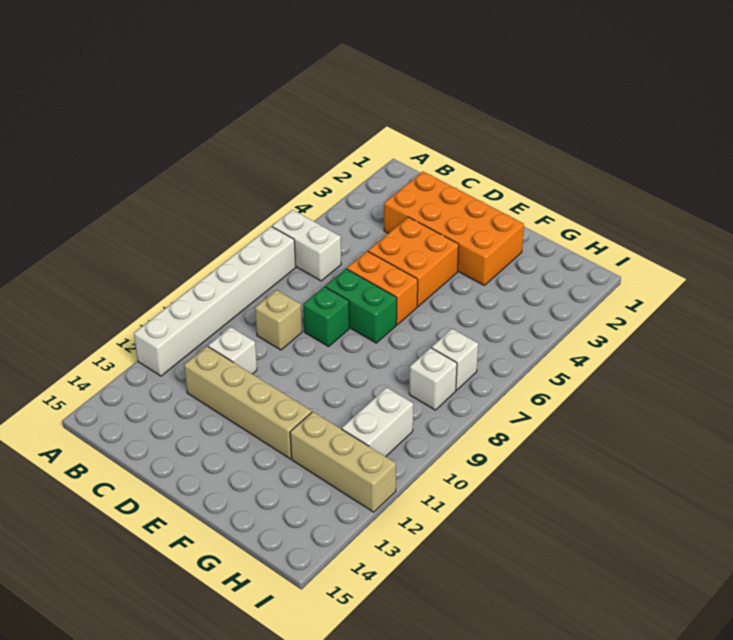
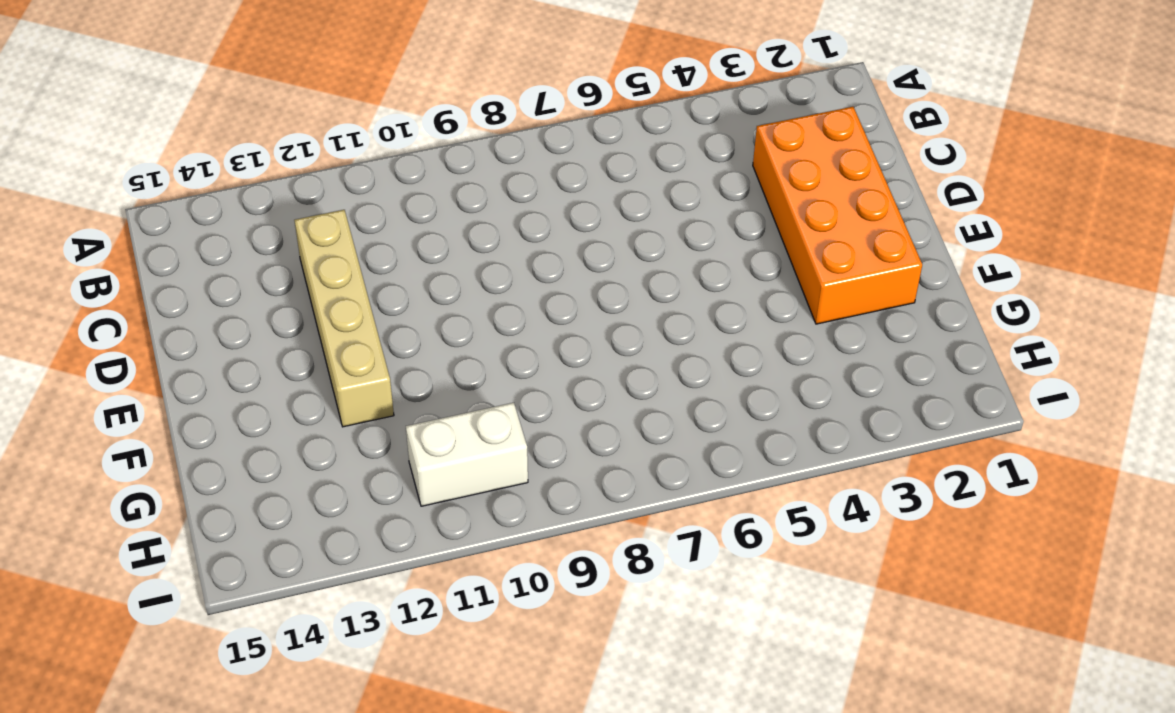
none -> white brick A6:B6 level 1
none -> white brick A7:A12 level 1
none -> tan brick C9 level 1

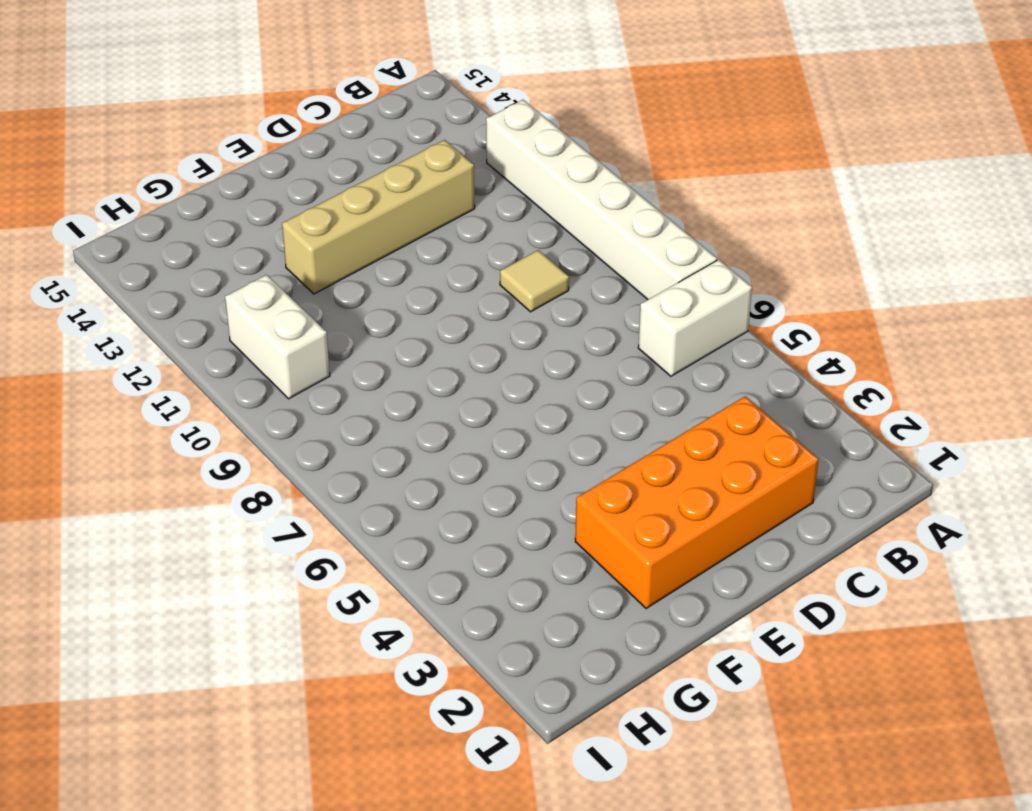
tan tile C9 level 1 -> tan brick C9 level 1
none -> white brick C11 level 1
none -> orange brick D4:E5 level 1
none -> orange brick D6:E6 level 1

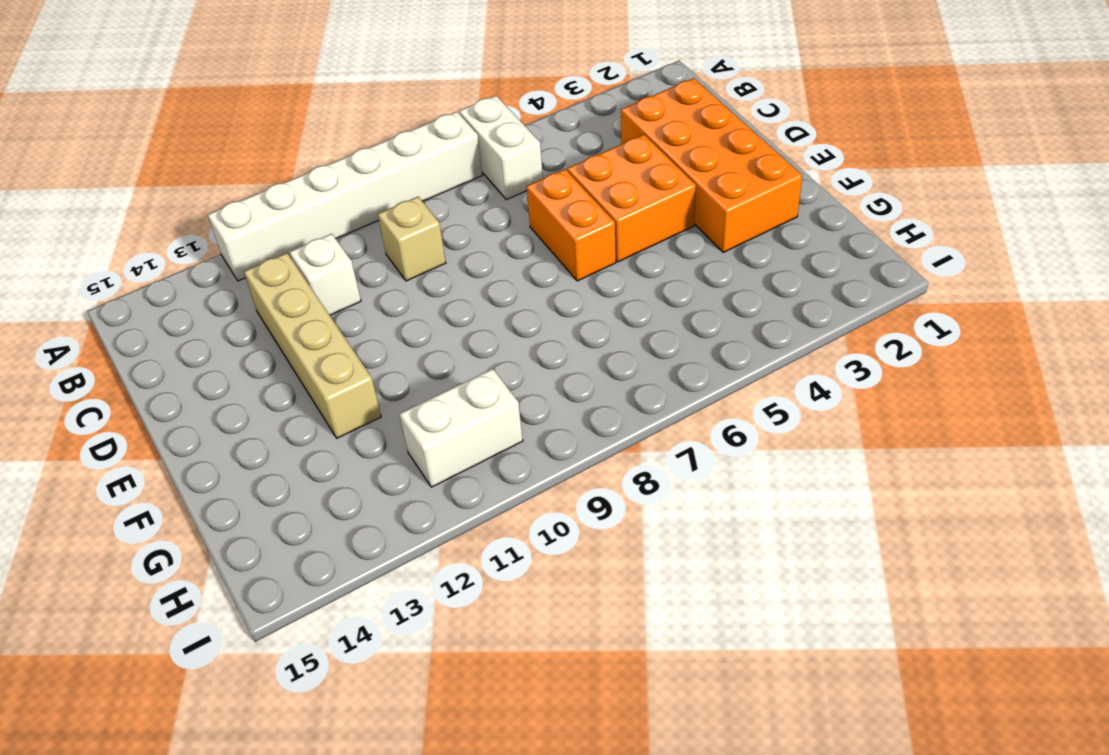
none -> green brick D7:E7 level 1
none -> green brick D8 level 1
none -> tan brick G12:I12 level 1

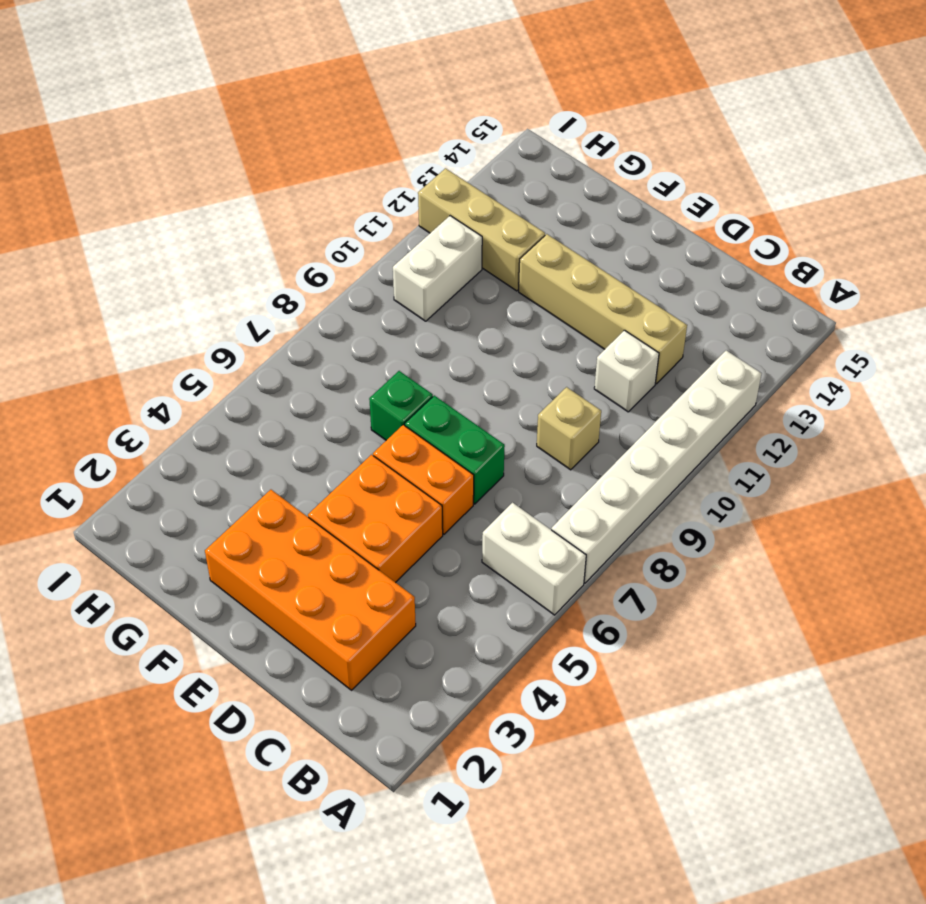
green brick F7 level 1 -> green brick D8 level 1
none -> white brick H7 level 1
none -> white brick H8 level 1

